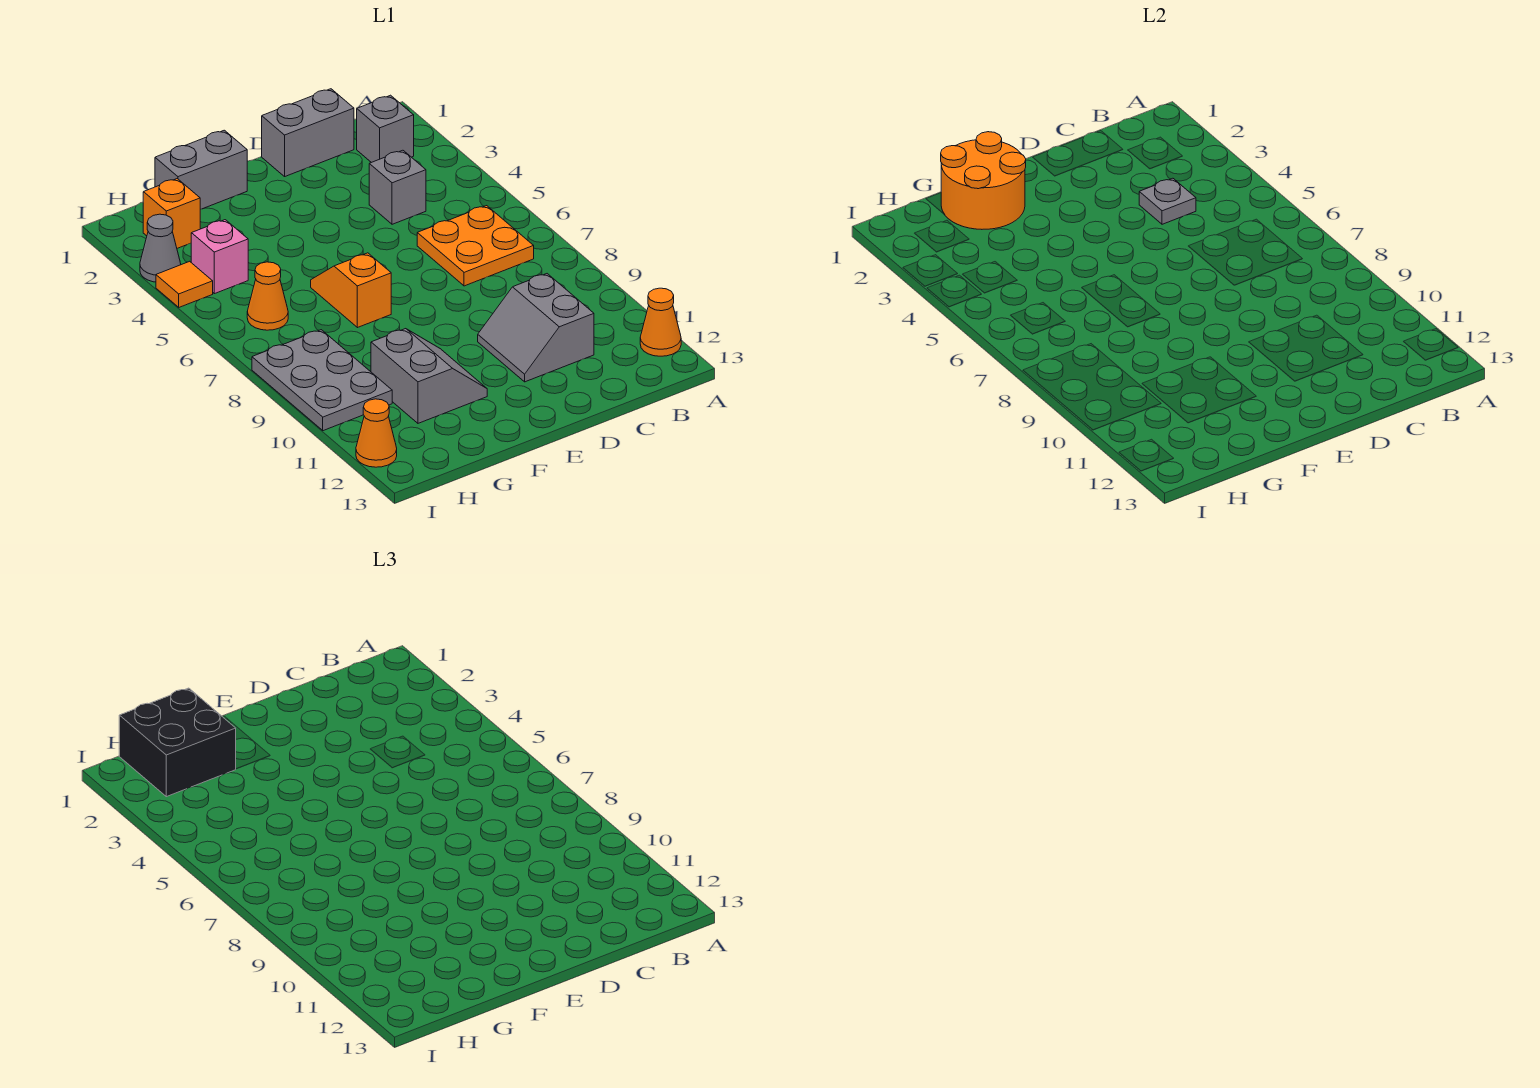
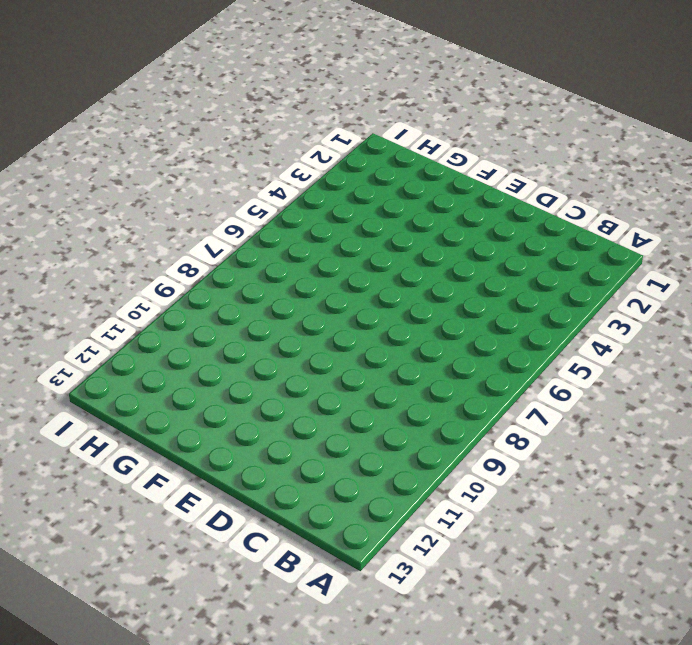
none -> orange cone A12 level 1
none -> grey brick B2 level 1
none -> orange plate B6:C7 level 1

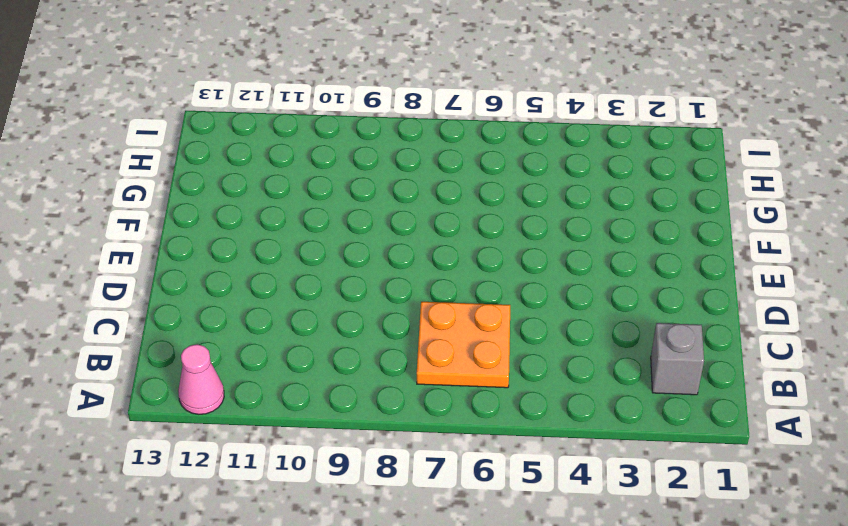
pink cone A12 level 1 -> orange cone A12 level 1
none -> grey brick C1:D1 level 1
none -> grey brick C4 level 1
none -> grey slope C10:D11 level 1 top C

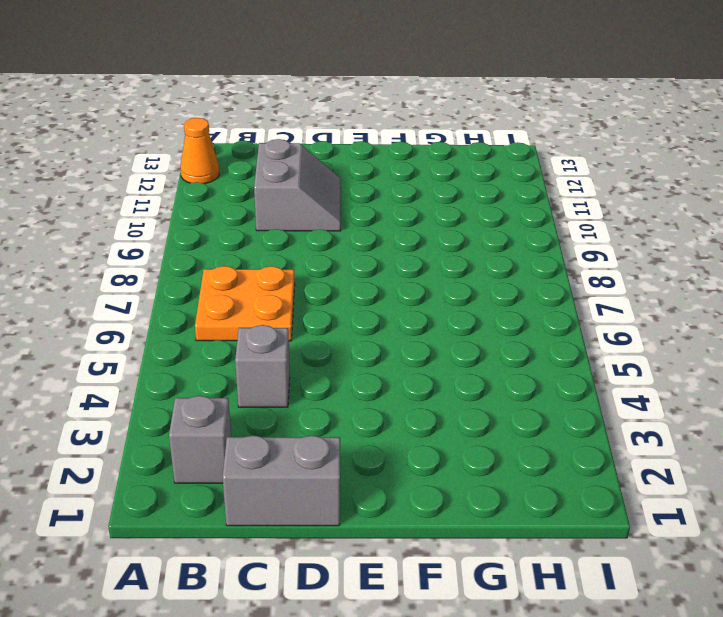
none -> grey brick F1:G1 level 1
none -> orange slope F6:F7 level 1 top 7
none -> grey slope F10:G11 level 1 top G

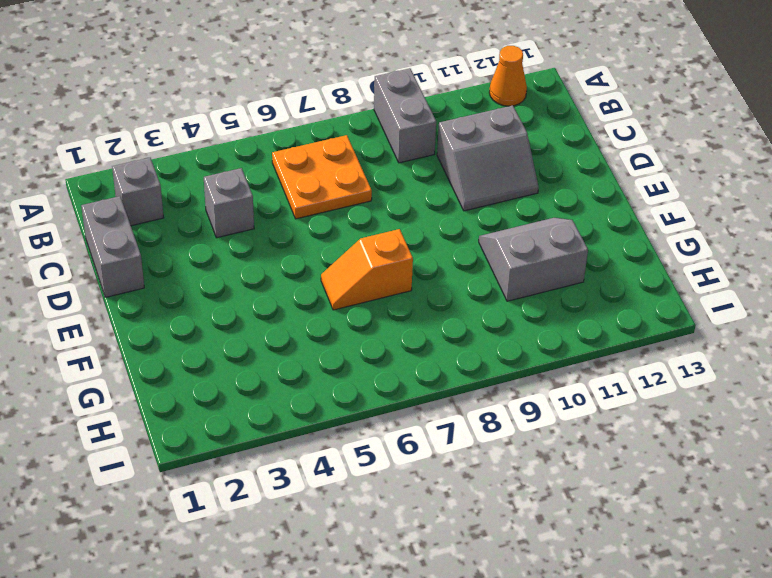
grey brick A9:B9 level 1 -> grey brick F1:G1 level 1
none -> orange brick H2 level 1
none -> pink brick H4 level 1
none -> orange cone H6 level 1

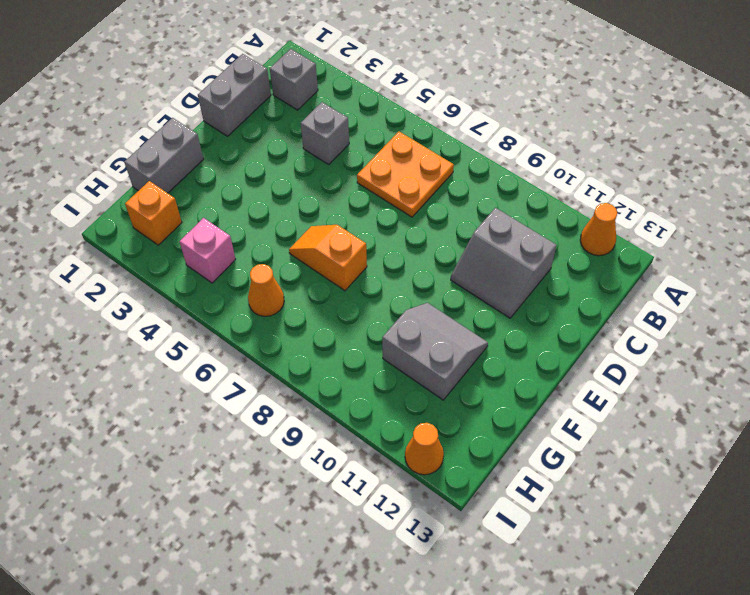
none -> grey plate H8:I10 level 1
none -> grey cone I3 level 1
none -> orange tile I4 level 1

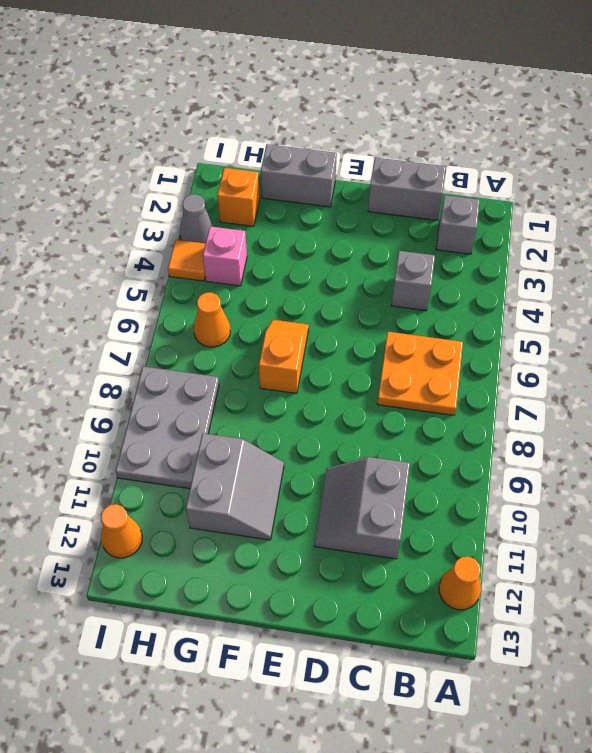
none -> grey plate C4 level 2
none -> orange round brick F1:G2 level 2
none -> black brick G1:H2 level 3

